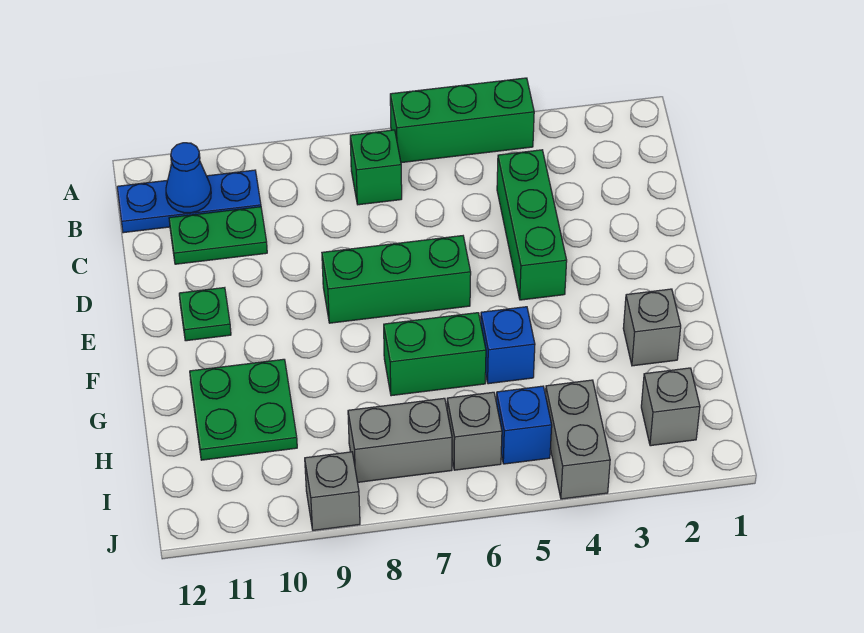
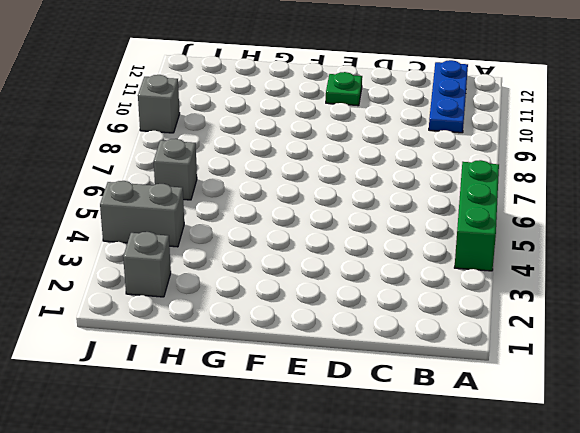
none -> green brick B7 level 1
none -> green brick C4:E4 level 1
none -> green plate C10:C11 level 1

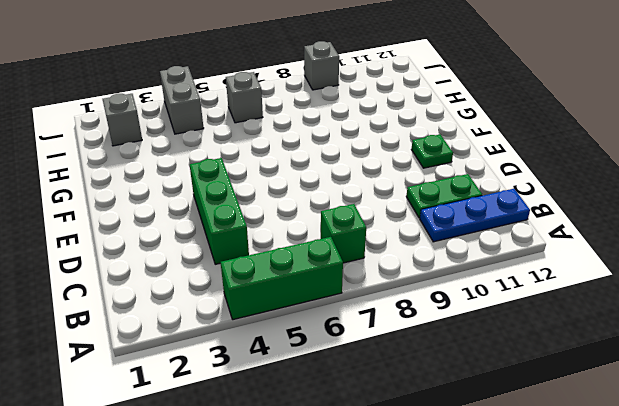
none -> green brick E6:E8 level 1
none -> grey brick G2 level 1
none -> blue brick G5 level 1

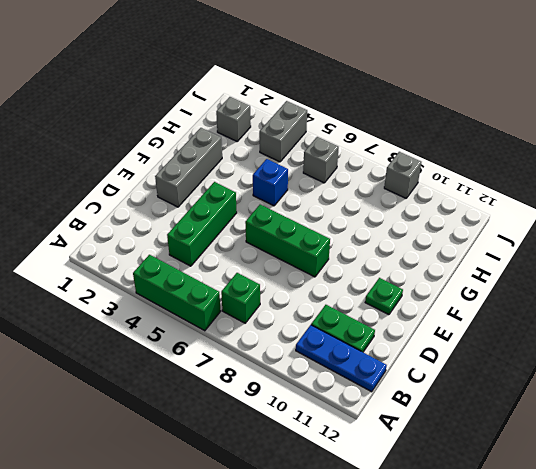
grey brick E2:G2 level 1 -> grey brick G2 level 1
none -> green brick G6:G7 level 1
none -> green plate G10:H11 level 1
none -> blue brick I5 level 1

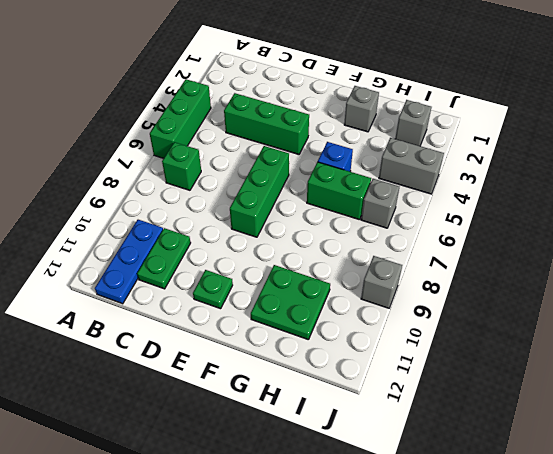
green brick G6:H6 level 1 -> green brick G6:G7 level 1
none -> blue brick I5 level 1
none -> grey brick I7:I8 level 1
none -> blue cone B11 level 2

